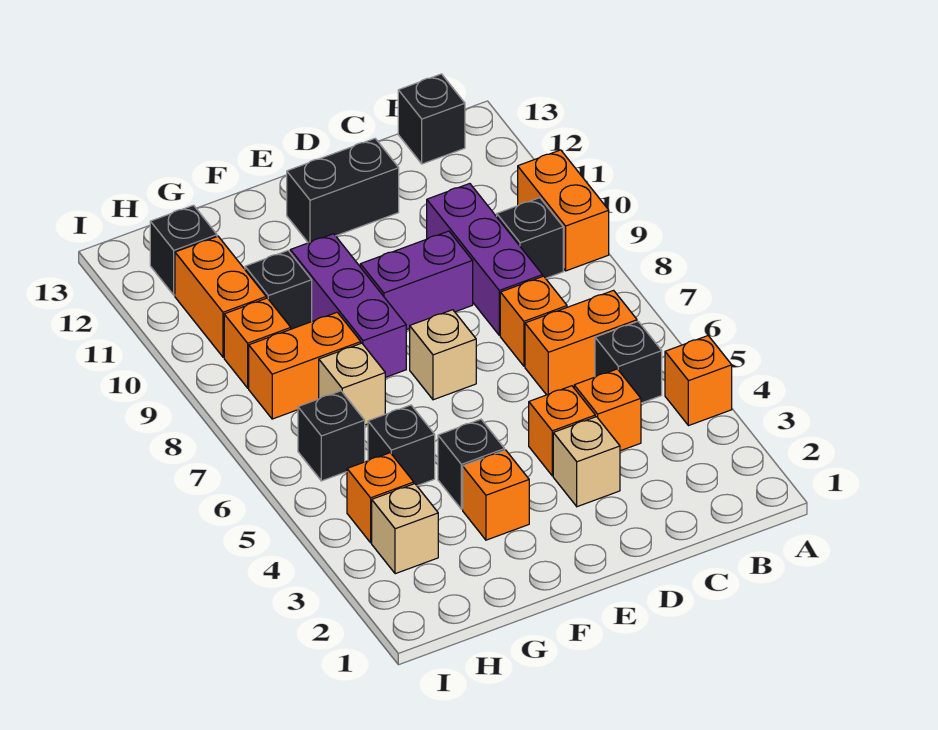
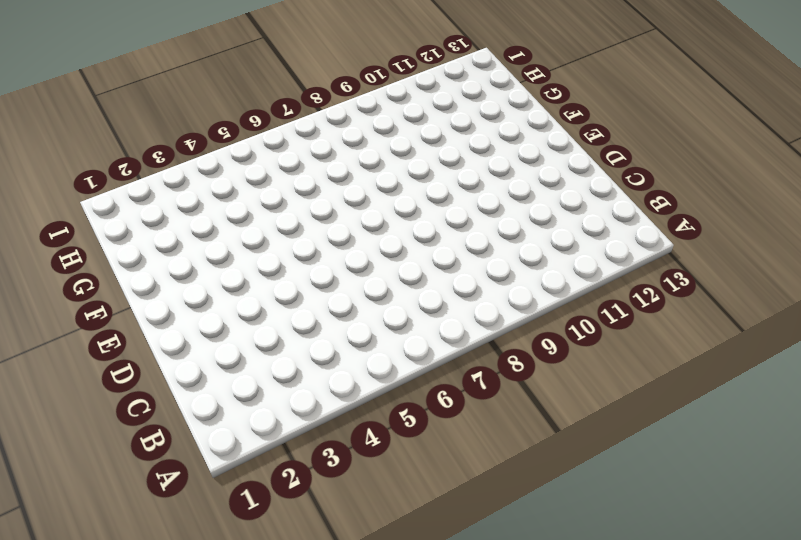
none -> orange brick A4 level 1
none -> orange brick A9:A10 level 1
none -> black brick B5 level 1

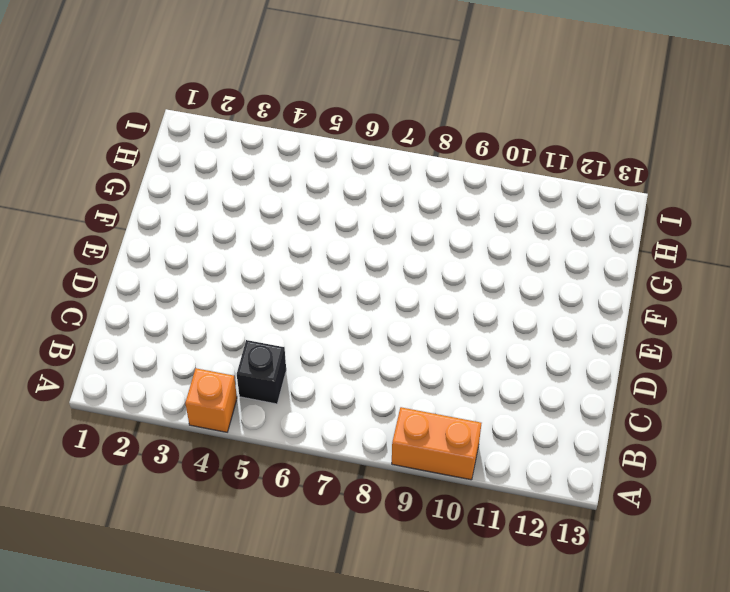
none -> orange brick B6:C6 level 1
none -> black brick B9 level 1
none -> black brick B13 level 1

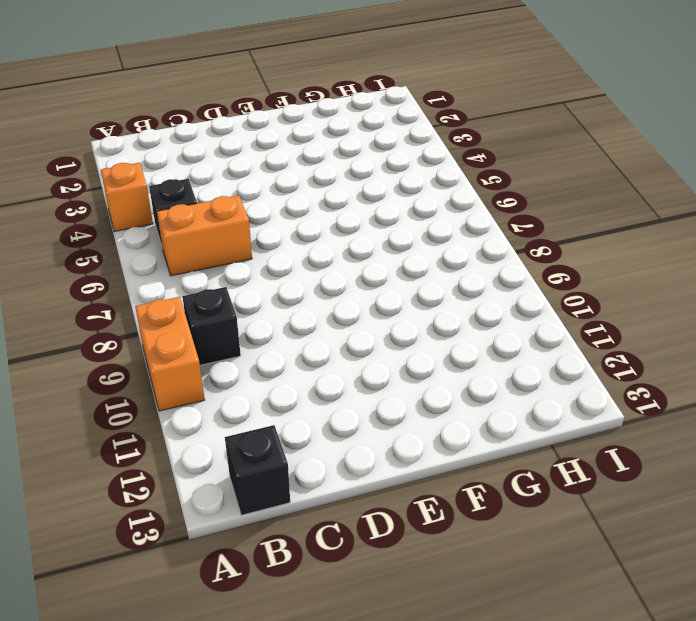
none -> orange brick C4 level 1
none -> orange brick C7 level 1
none -> purple brick C8:C10 level 1

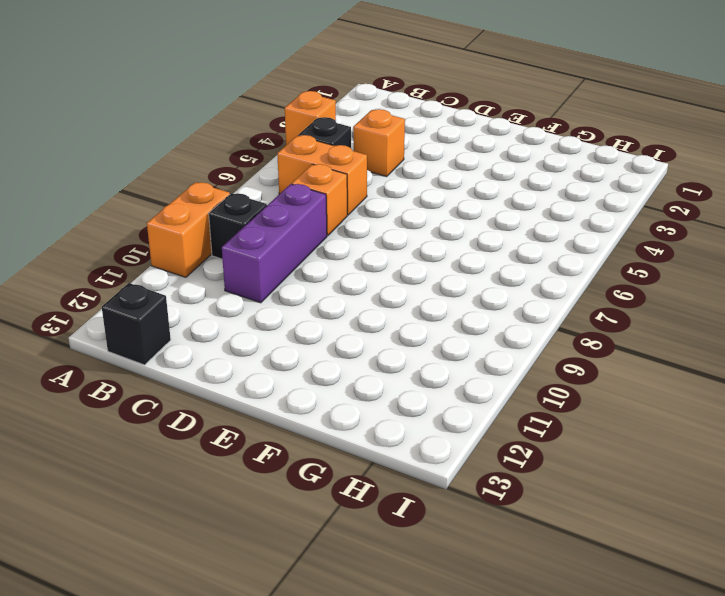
none -> tan brick D3 level 1
none -> orange brick D4 level 1
none -> purple brick D9:E9 level 1

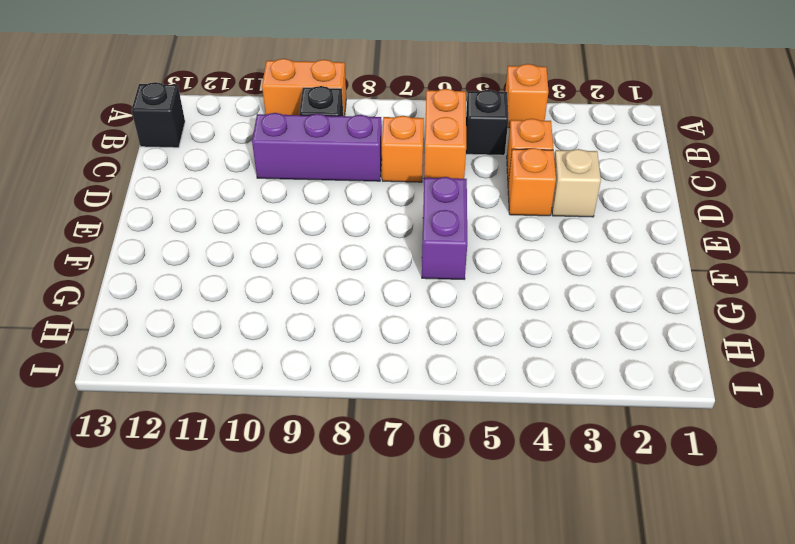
purple brick E6:F6 level 1 -> purple brick D9:E9 level 1
none -> black brick D12:E12 level 1
none -> tan brick E7 level 1
none -> orange brick F3 level 1

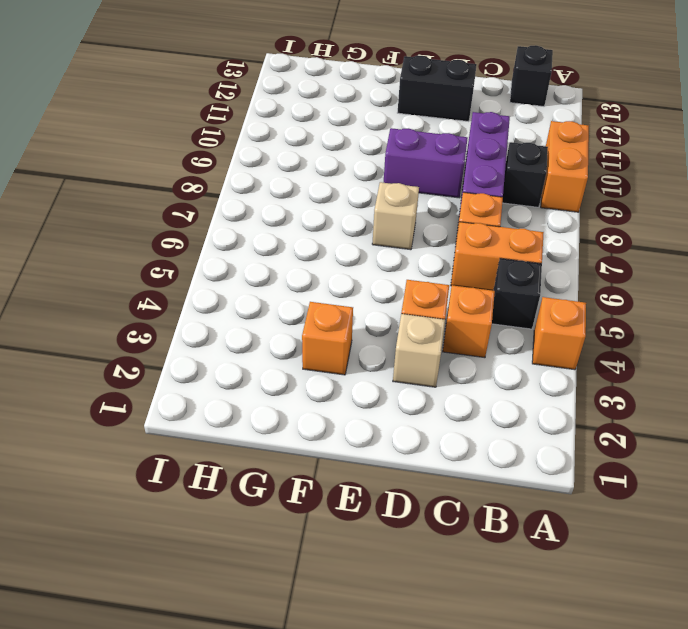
none -> black brick F4 level 1
none -> purple brick F8:F10 level 1
none -> black brick G5 level 1

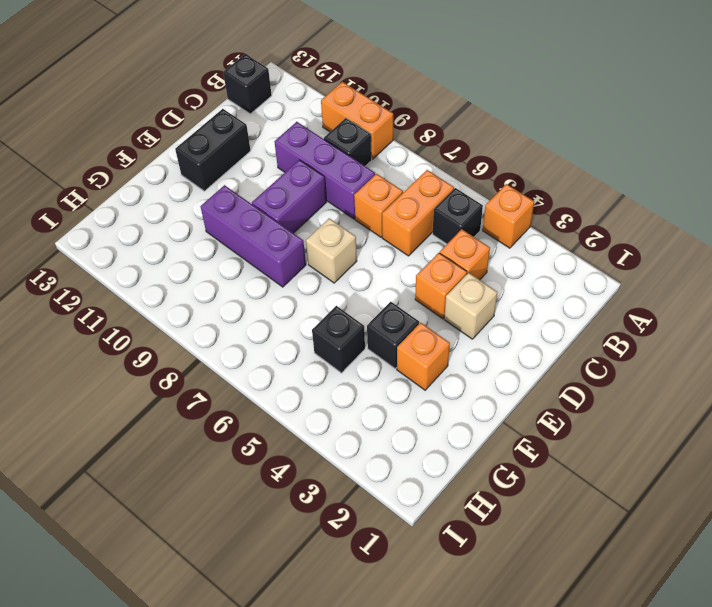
none -> tan brick G7 level 1
none -> orange brick G8:H8 level 1
none -> black brick G10 level 1

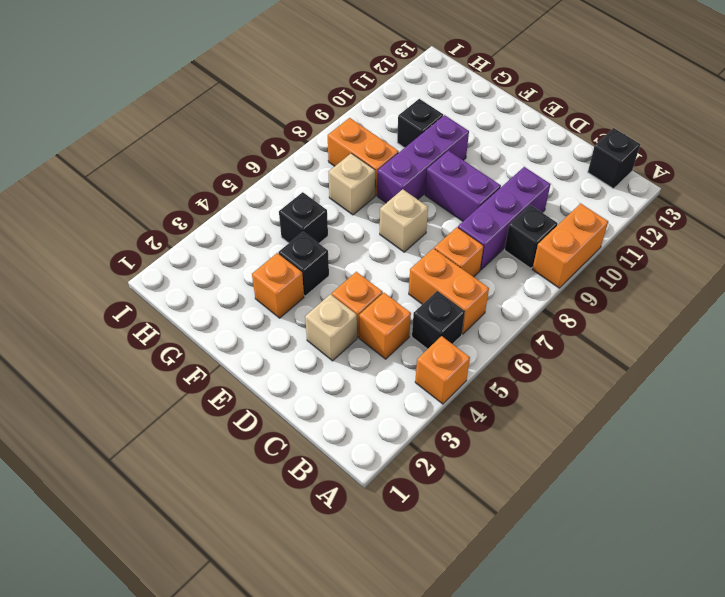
none -> black brick D12:E12 level 1
none -> tan brick H3 level 1
none -> orange brick H4 level 1

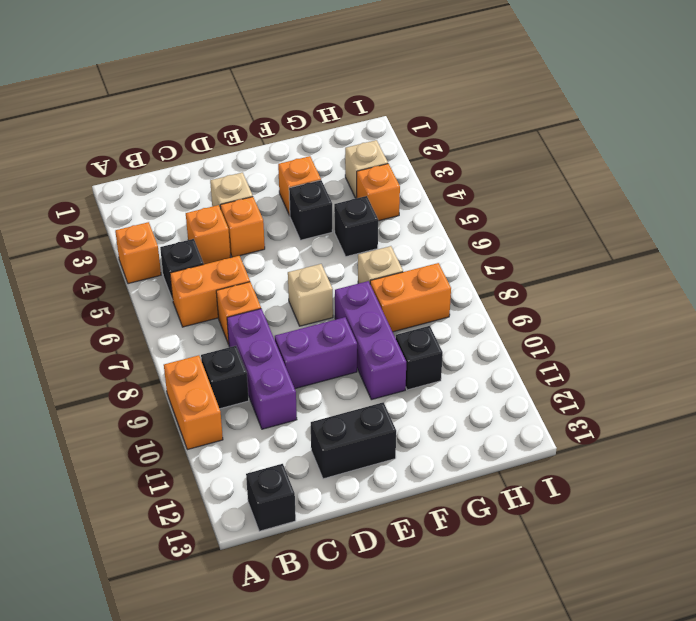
none -> black brick H6 level 1
none -> orange brick H9 level 1
none -> orange brick H10:H11 level 1

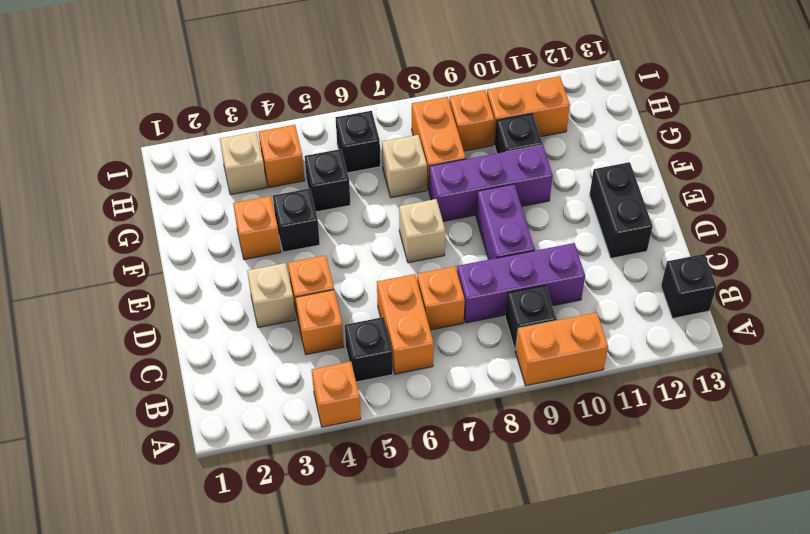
none -> black brick H12 level 1

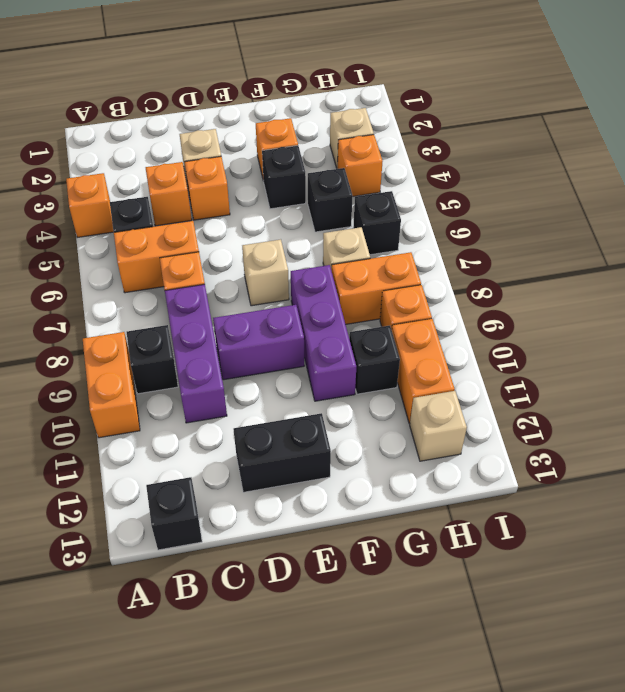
tan brick H12 level 1 -> black brick H12 level 1

